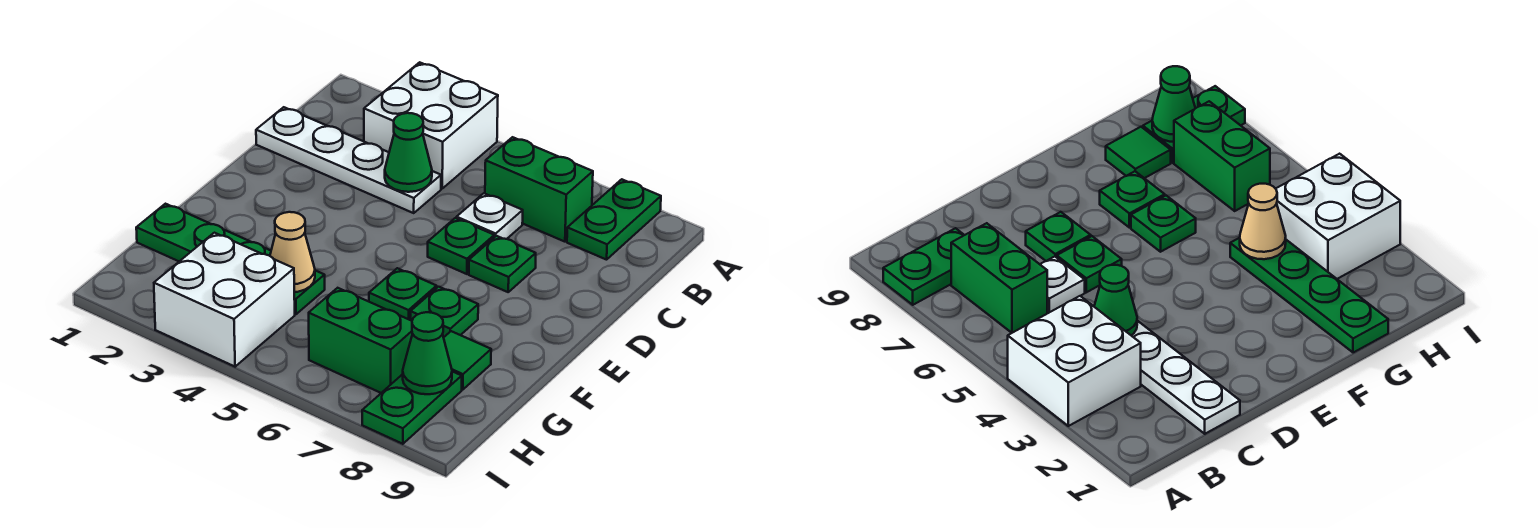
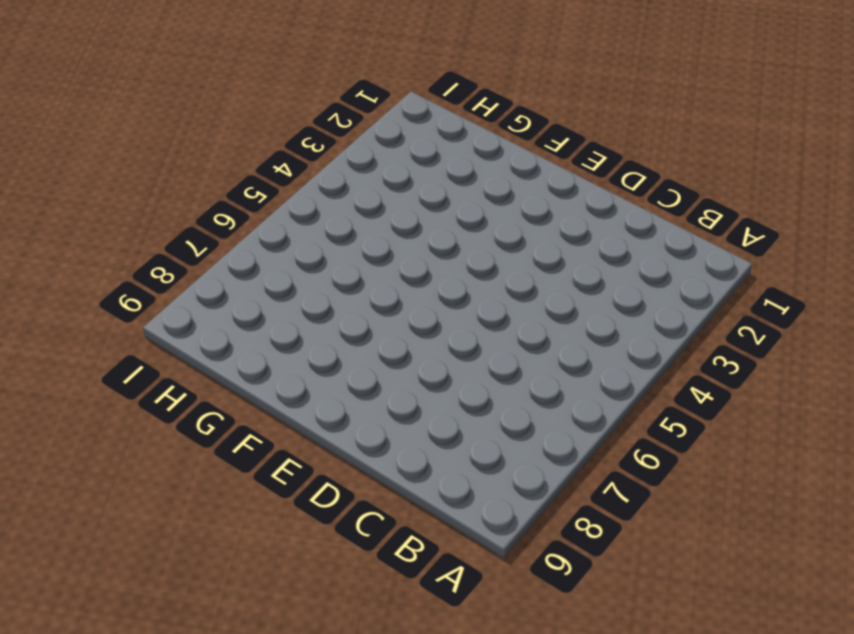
none -> white brick A3:B4 level 1
none -> green plate A8:B8 level 1
none -> green brick B6:B7 level 1

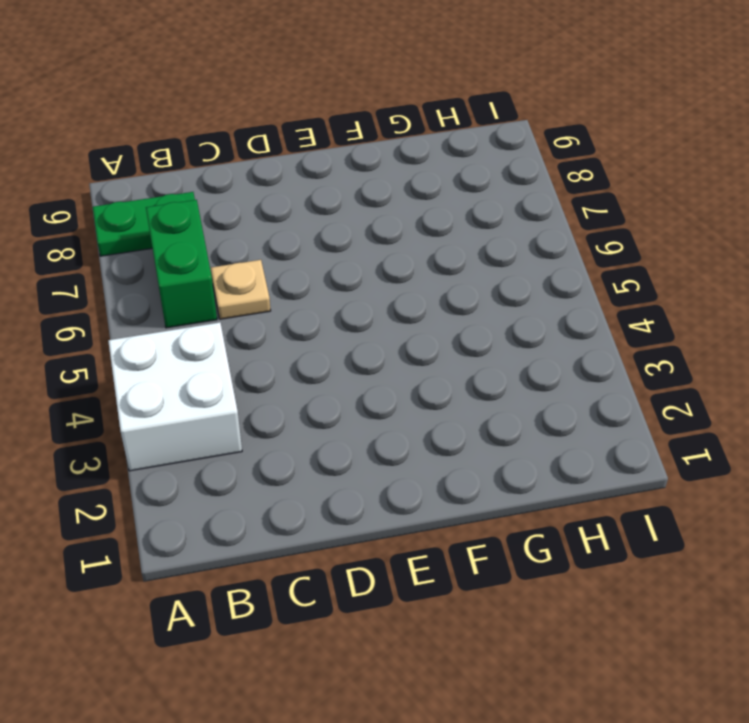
tan plate C6 level 1 -> white plate C6 level 1
none -> white plate C1:C4 level 1
none -> green plate D6 level 1
none -> green plate D7 level 1

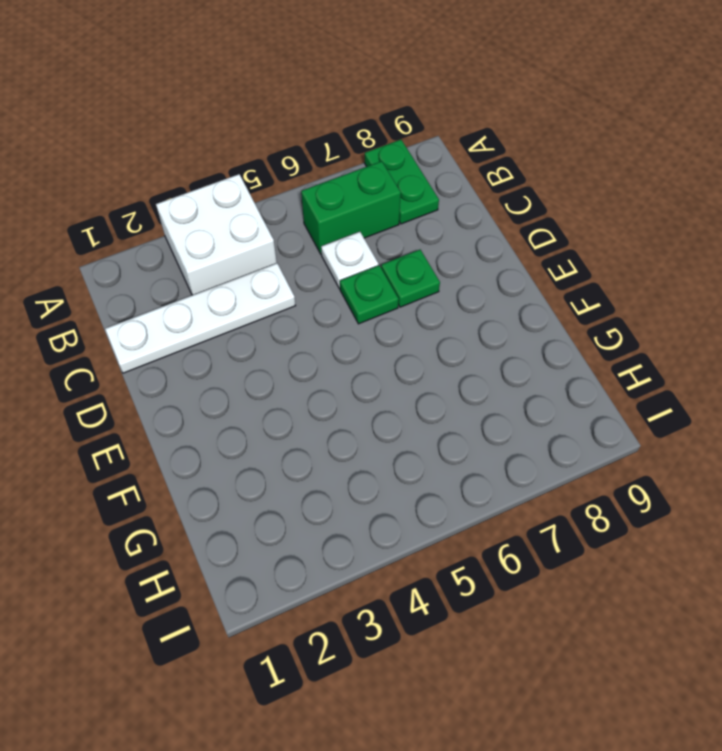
none -> green plate F6 level 1
none -> green plate F7 level 1
none -> green plate G1:G4 level 1

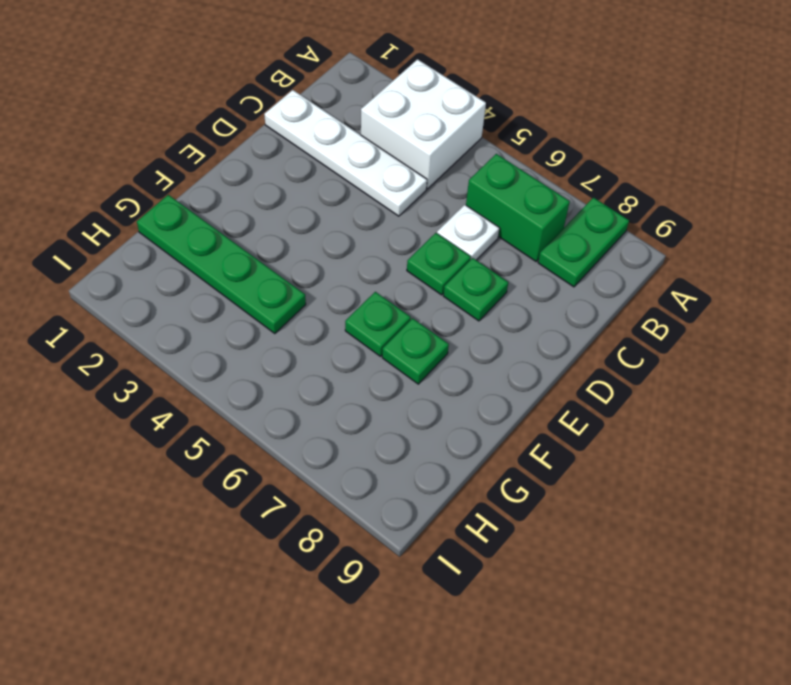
none -> green tile G8 level 1
none -> white brick H3:I4 level 1
none -> green brick H6:H7 level 1

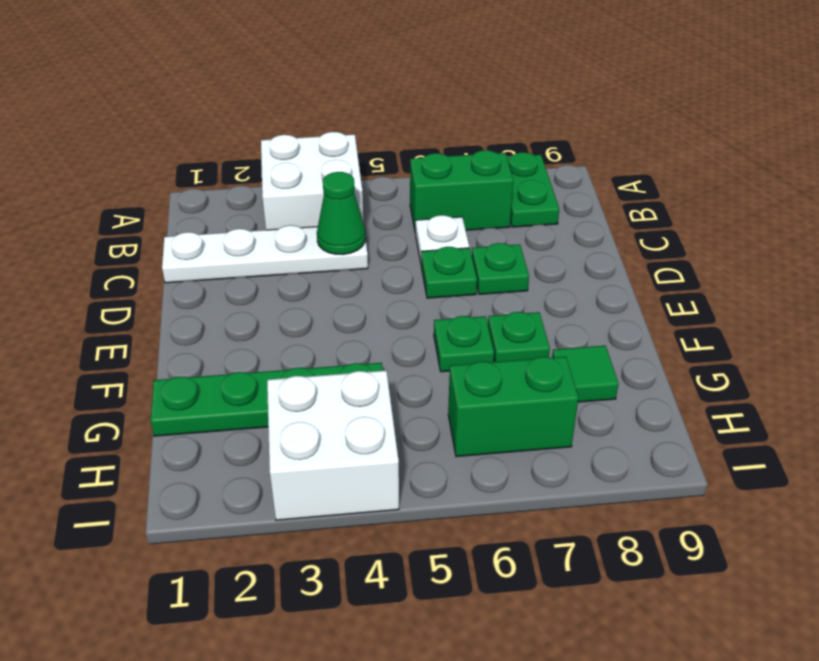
none -> green plate H8:I8 level 1
none -> tan cone G4 level 2
none -> green cone H8 level 2

